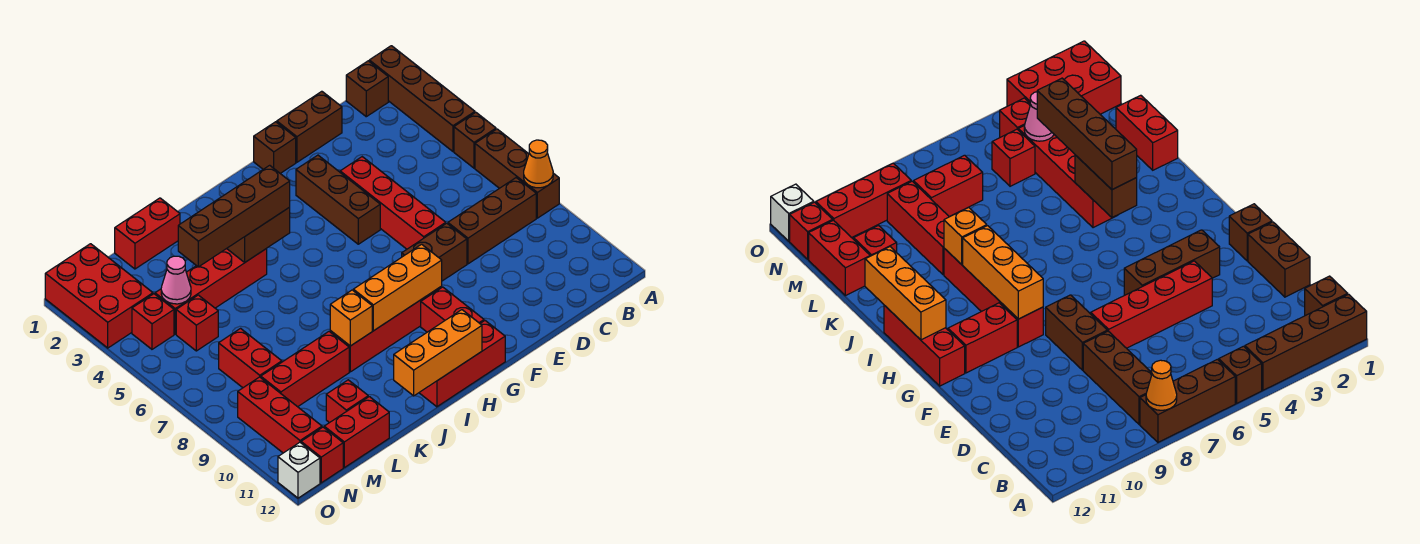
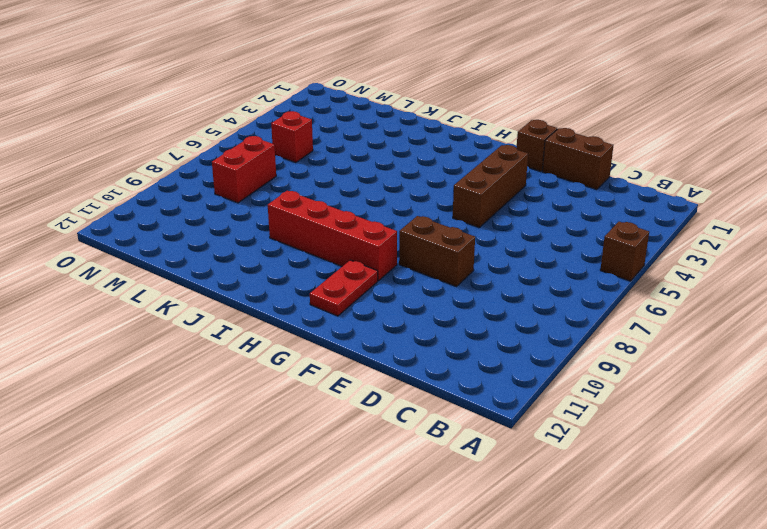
red plate G10:G11 level 1 -> red brick G10:G11 level 1
none -> brown brick A1:A4 level 1
none -> brown brick A6:A8 level 1
none -> brown brick B1 level 1
none -> brown brick B8:D8 level 1

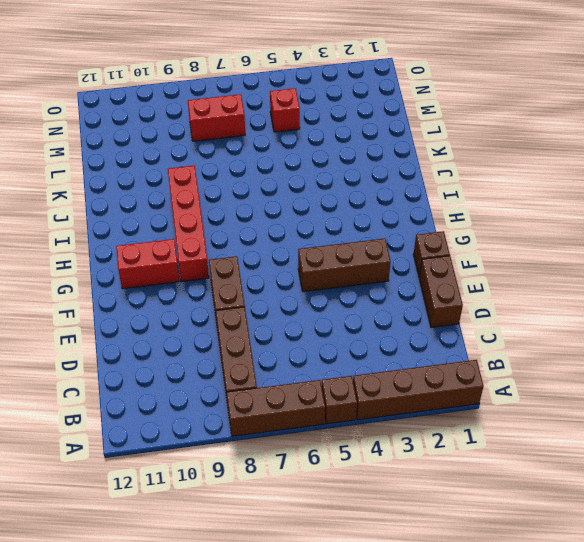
none -> brown brick B1 level 1
none -> red brick E4:E7 level 1
none -> red brick G12:I12 level 1
none -> red brick J4:M4 level 1

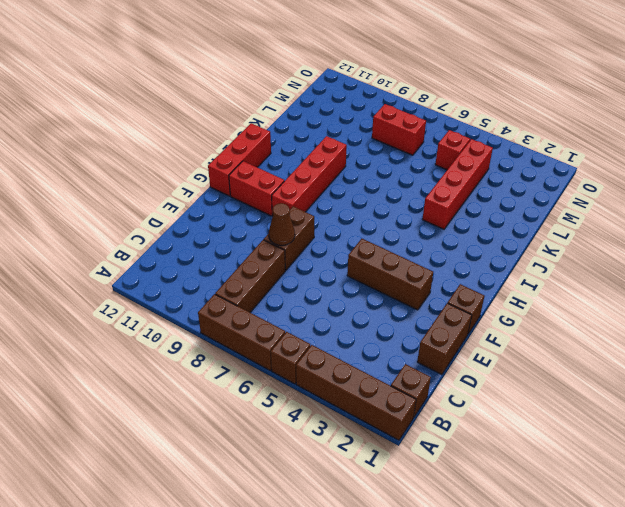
brown cone E8 level 2 -> none
none -> red brick E4:E7 level 1
none -> red brick K1:L1 level 1
none -> red brick K9:M9 level 1
none -> red brick L11 level 1

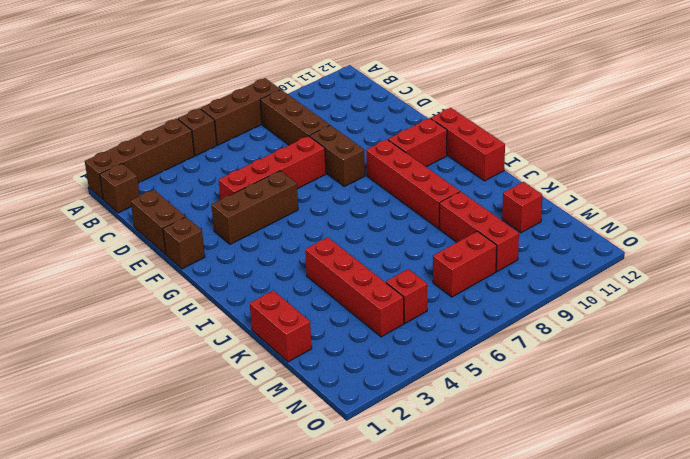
none -> red brick L12:M12 level 1
none -> red brick N1:O3 level 1
none -> red brick N4 level 1
none -> red brick N9:N11 level 1

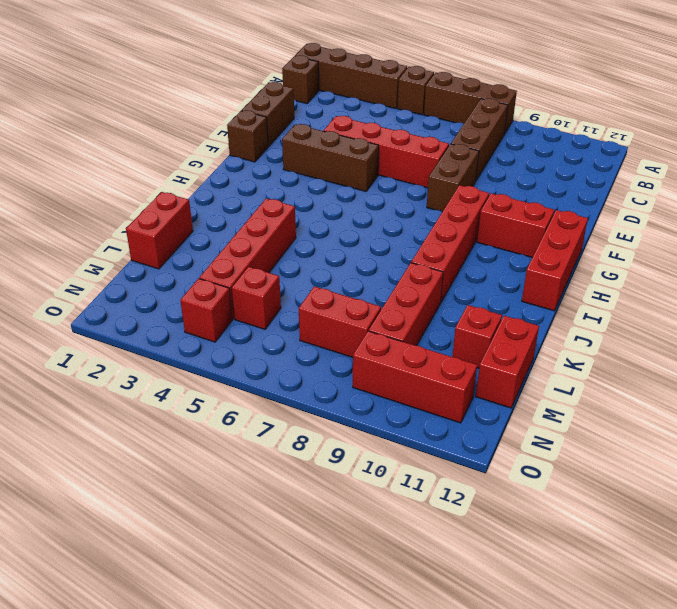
none -> red brick N1:O3 level 1
none -> red brick N12 level 1
none -> white brick O12 level 1
none -> orange cone A8 level 2

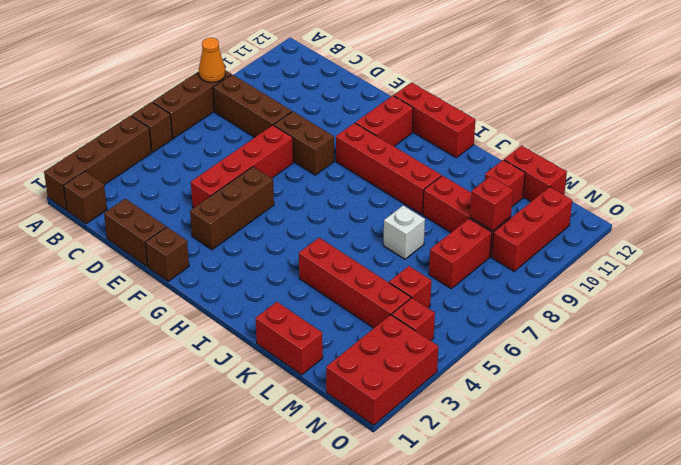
white brick K7 level 1 -> white brick O12 level 1
red brick M9 level 2 -> red brick N12 level 1
none -> orange brick G9:I9 level 2
none -> orange brick H12:J12 level 2
none -> brown brick I4:J4 level 2
none -> orange brick J9 level 2

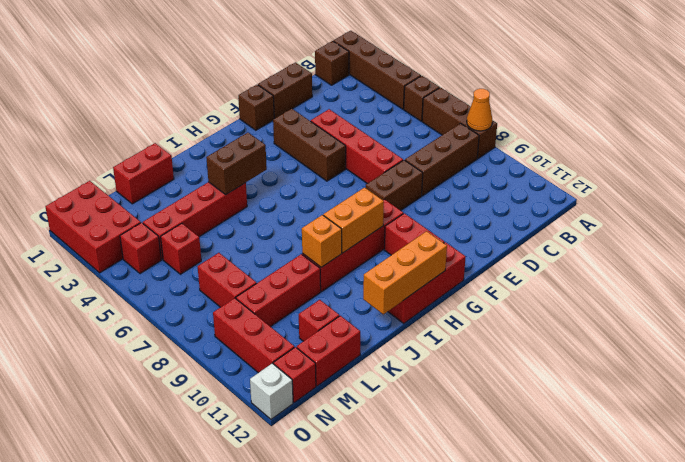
orange brick H9:I9 level 2 -> orange brick G9:I9 level 2
none -> pink cone M4 level 2
none -> brown brick I4:L4 level 3

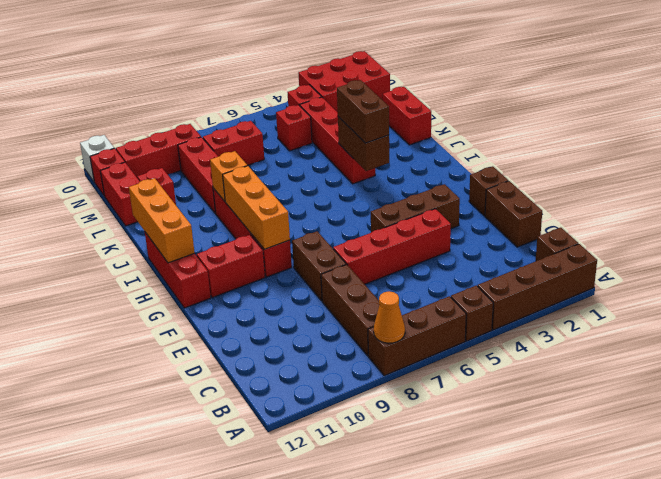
brown brick I4:J4 level 3 -> brown brick I4:L4 level 3
none -> pink cone M4 level 2

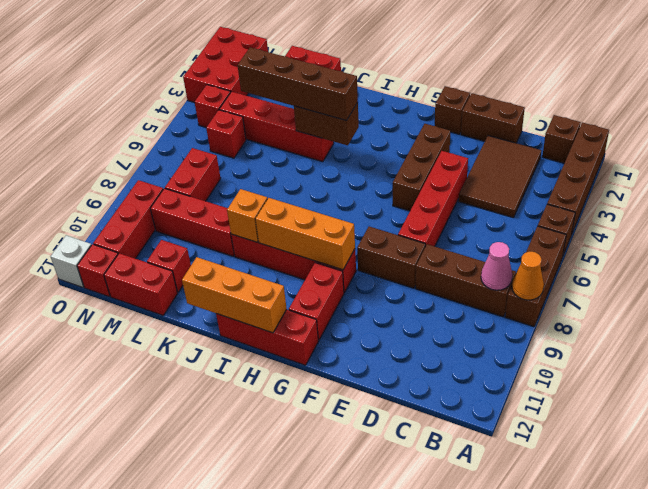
pink cone B8 level 2 -> pink cone M4 level 2
brown tile C2:D4 level 1 -> none

